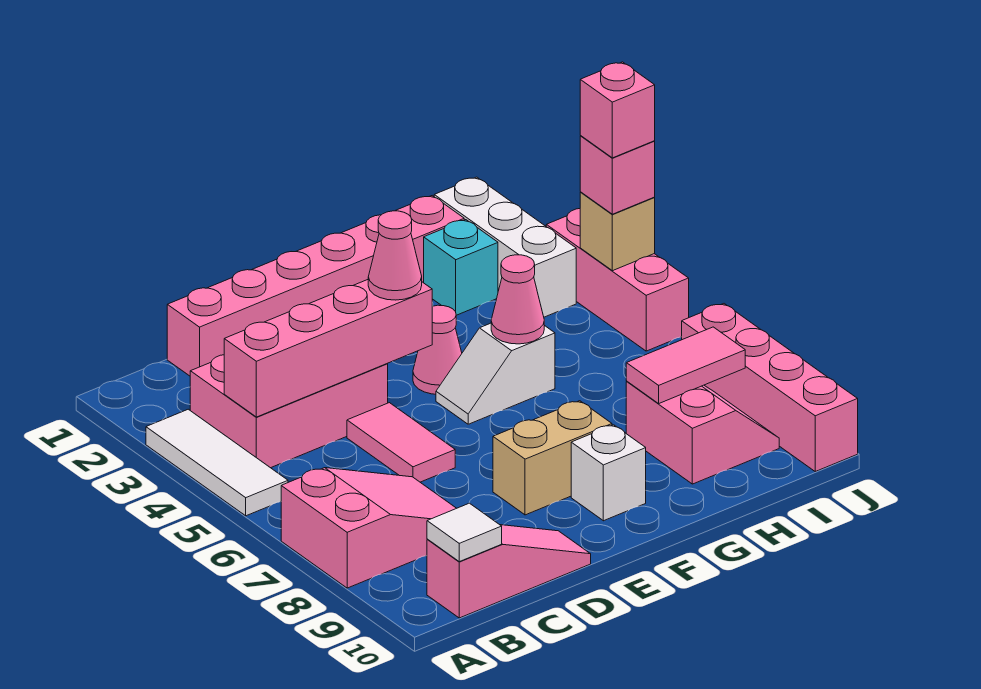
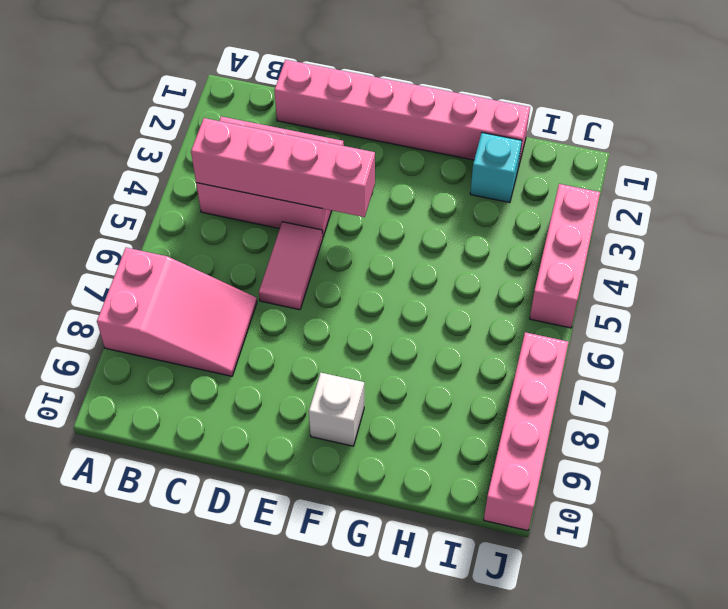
none -> white tile A3:A5 level 1
none -> pink slope B10:D10 level 1 top B
none -> tan brick E8:F8 level 1

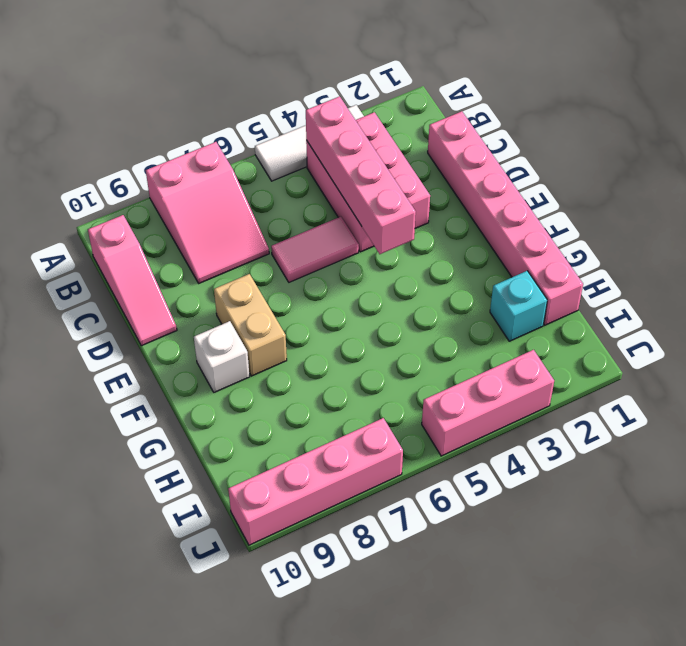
none -> pink cone F4 level 1
none -> white slope F5:G5 level 1 top G
none -> pink slope H8:I9 level 1 top H

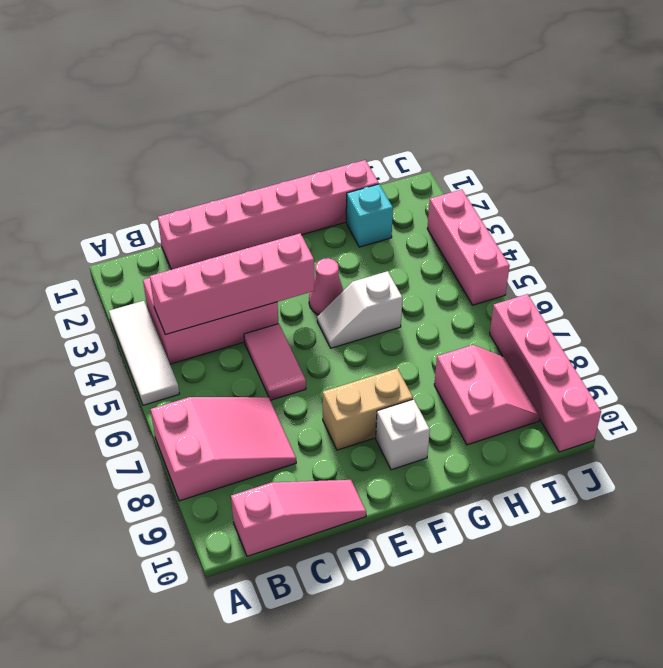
none -> white brick I1:I3 level 1
none -> white tile B10 level 2
none -> pink cone G5 level 2

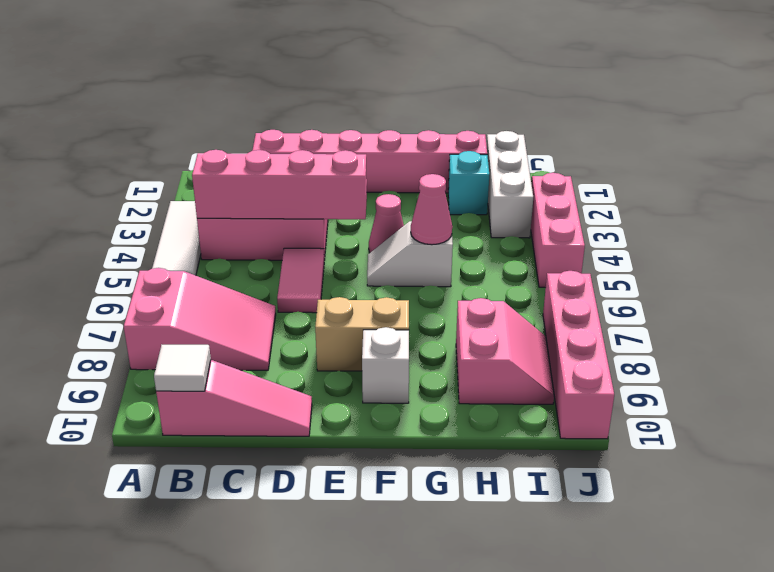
none -> pink tile H8:I8 level 2
none -> tan brick J4 level 2
none -> pink cone E4 level 3

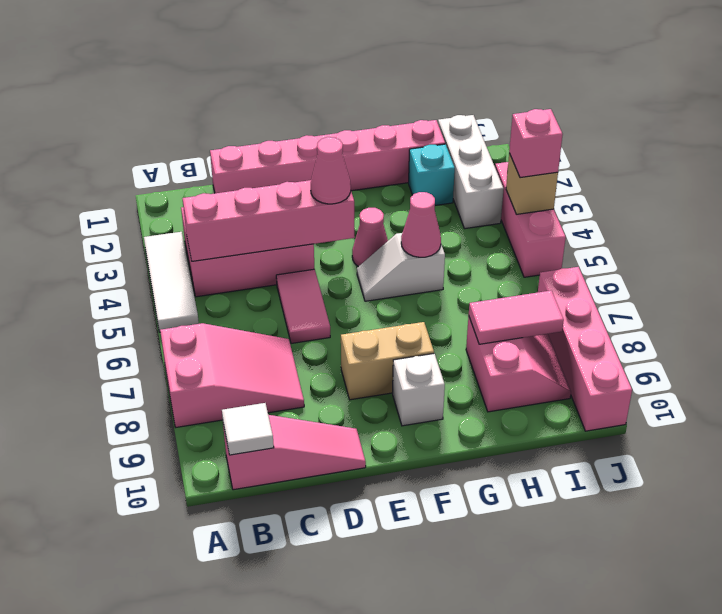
none -> pink brick J4 level 4

